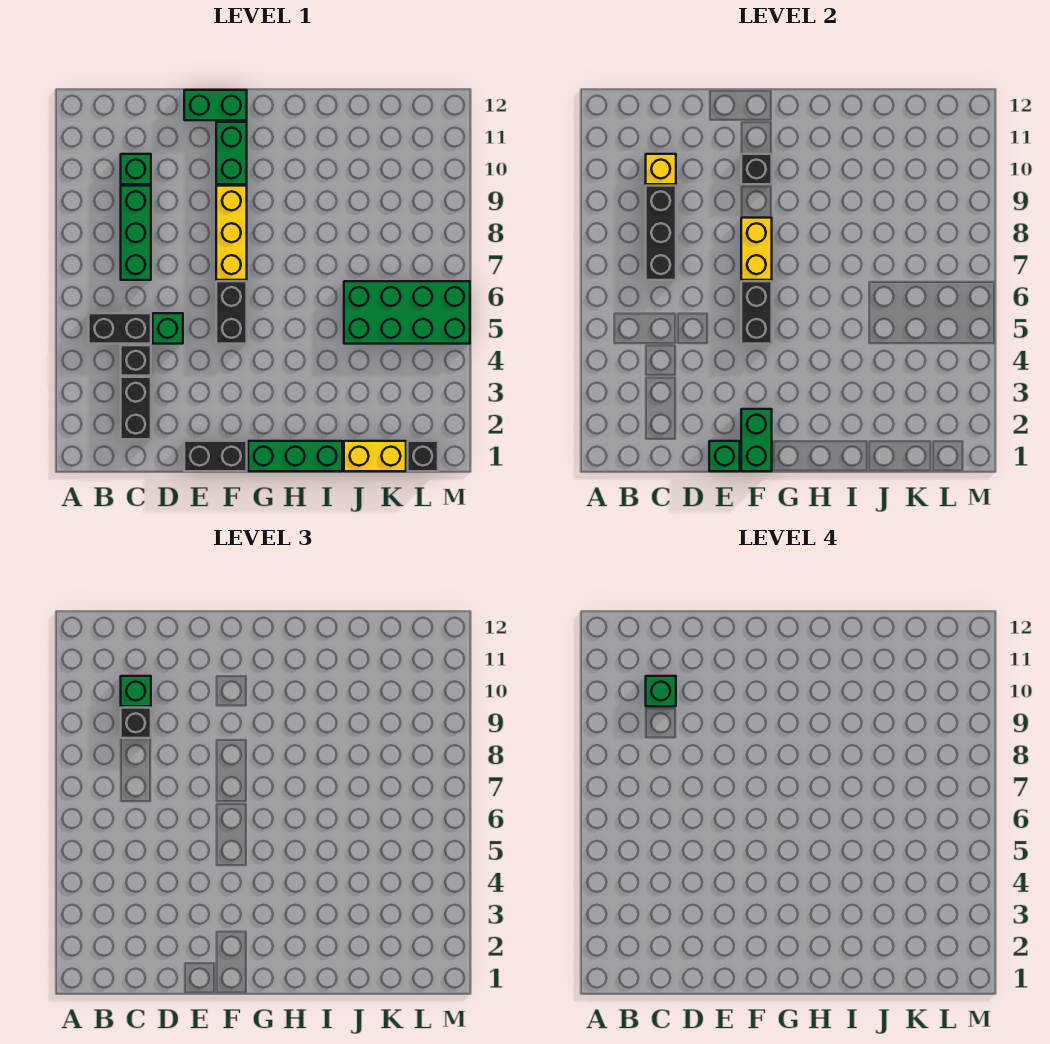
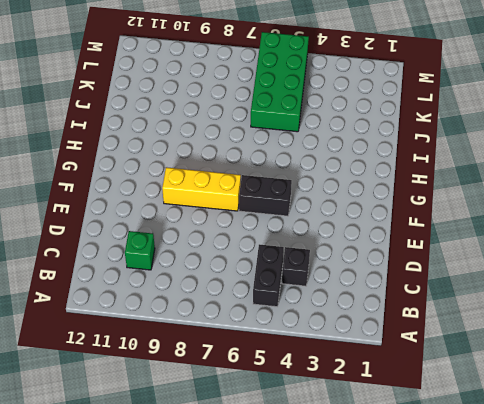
none -> black brick C2:C3 level 1
none -> green brick C7:C9 level 1
none -> green brick D5 level 1

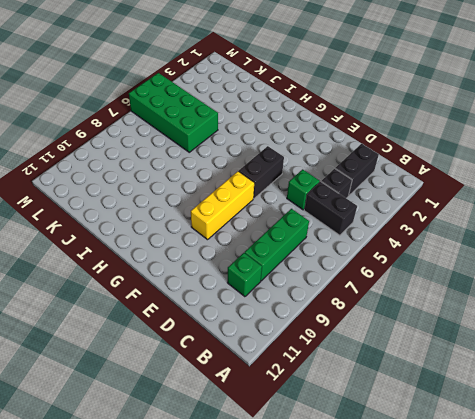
none -> black brick E1:F1 level 1
none -> green brick E12:F12 level 1
none -> green brick F10:F11 level 1

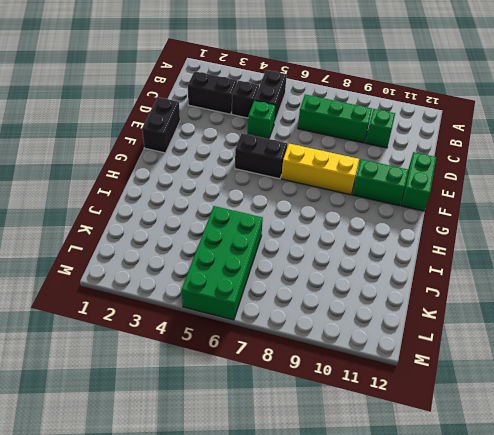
none -> green brick G1:I1 level 1
none -> yellow brick J1:K1 level 1
none -> black brick L1 level 1

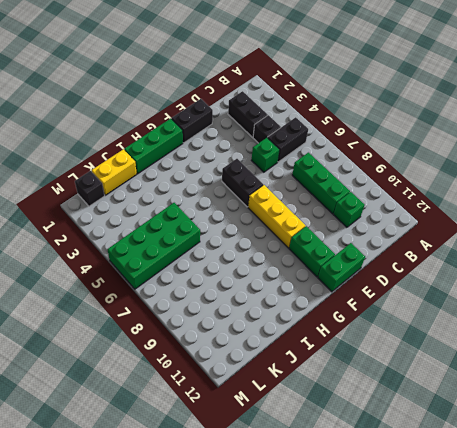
none -> black brick C7:C9 level 2
none -> yellow brick C10 level 2
none -> green brick E1 level 2

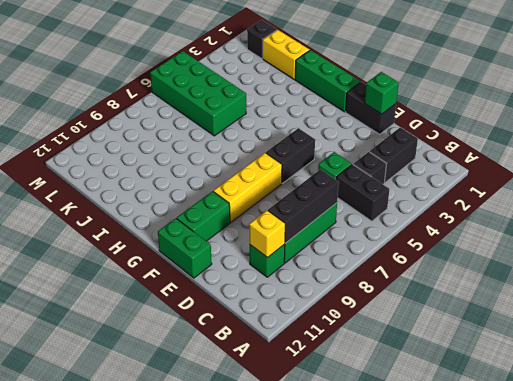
none -> green brick F1:F2 level 2
none -> black brick F5:F6 level 2
none -> yellow brick F7:F8 level 2

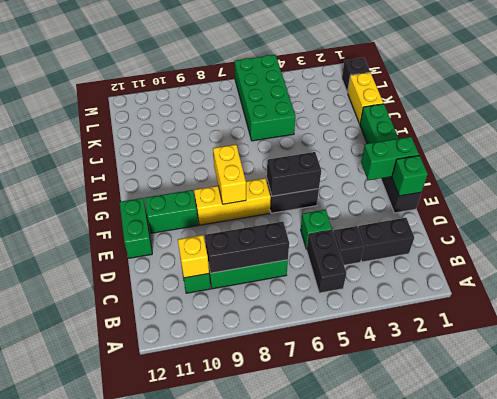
yellow brick F8:G8 level 2 -> yellow brick F7:F8 level 2
none -> black brick F10 level 2
none -> black brick C9 level 3
none -> green brick C10 level 3

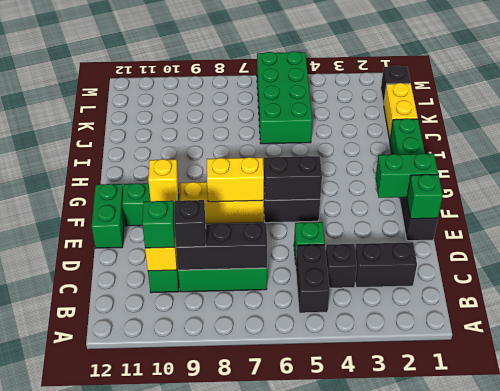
yellow brick F10 level 2 -> black brick F10 level 2
none -> green brick C10 level 4

